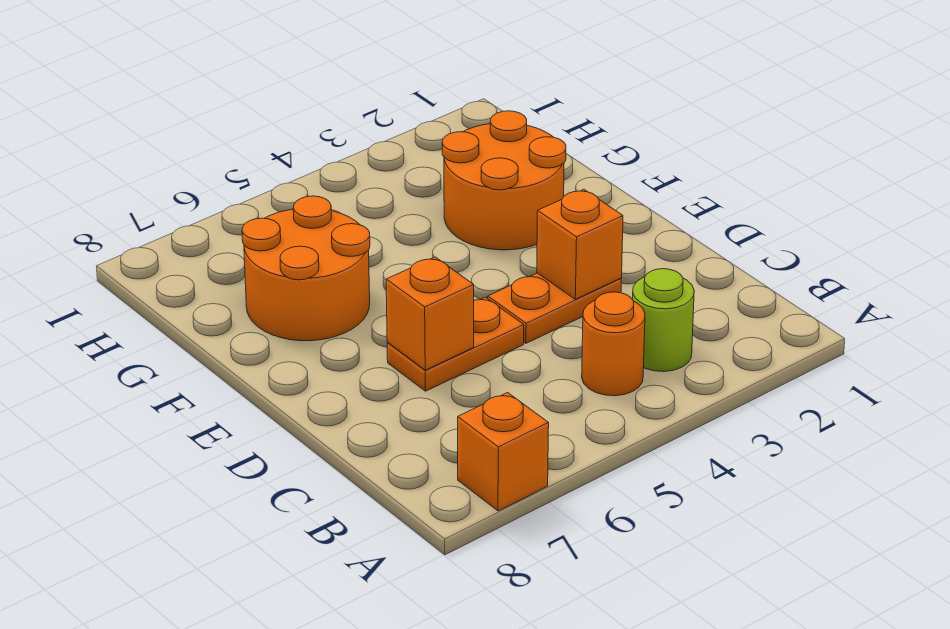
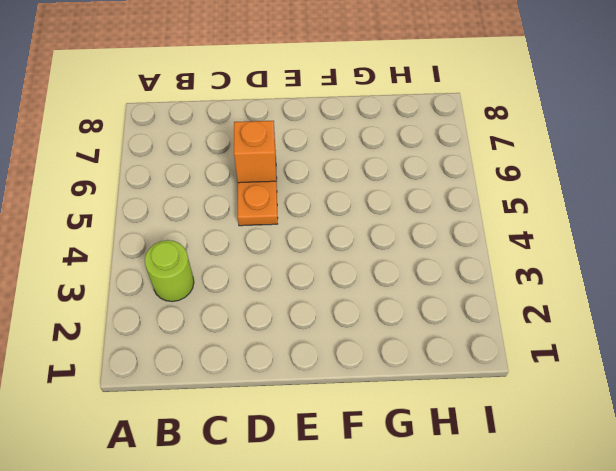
none -> orange brick A7 level 1
none -> orange round brick B4 level 1

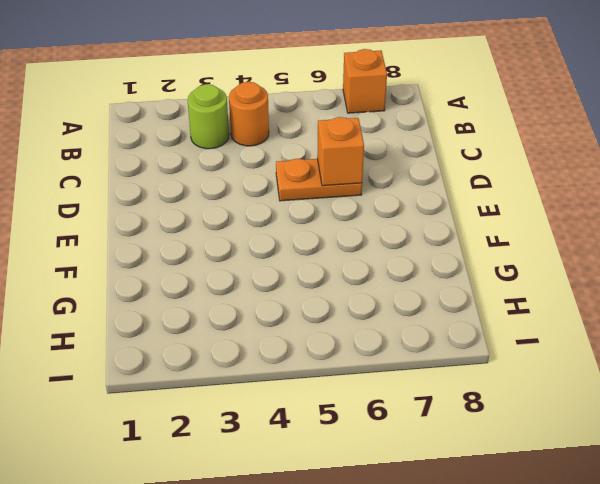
none -> orange plate D3:D4 level 1
none -> orange round brick F2:G3 level 1

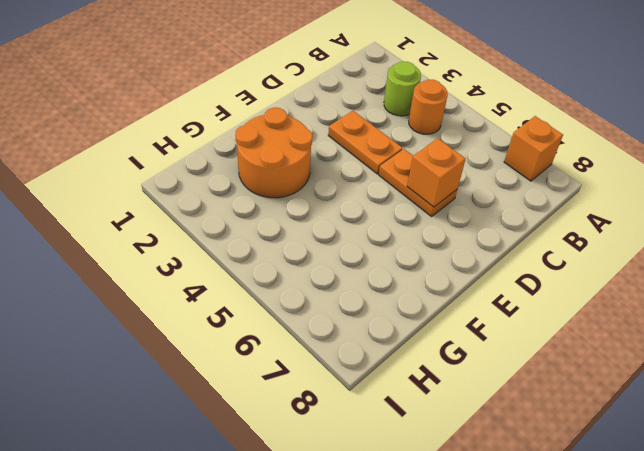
none -> orange round brick F6:G7 level 1
none -> orange brick D3 level 2

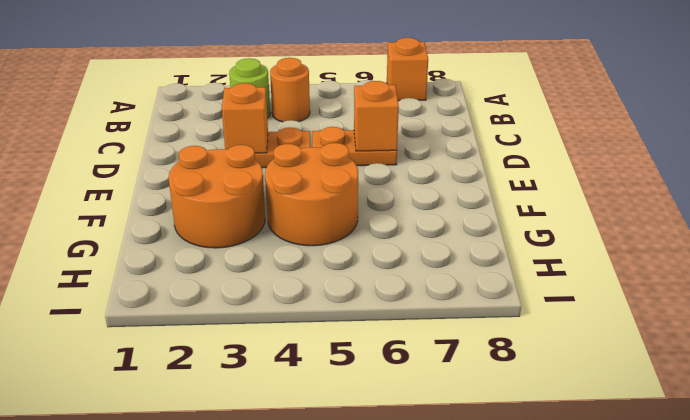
orange round brick F4:G5 level 1 -> orange round brick F6:G7 level 1

